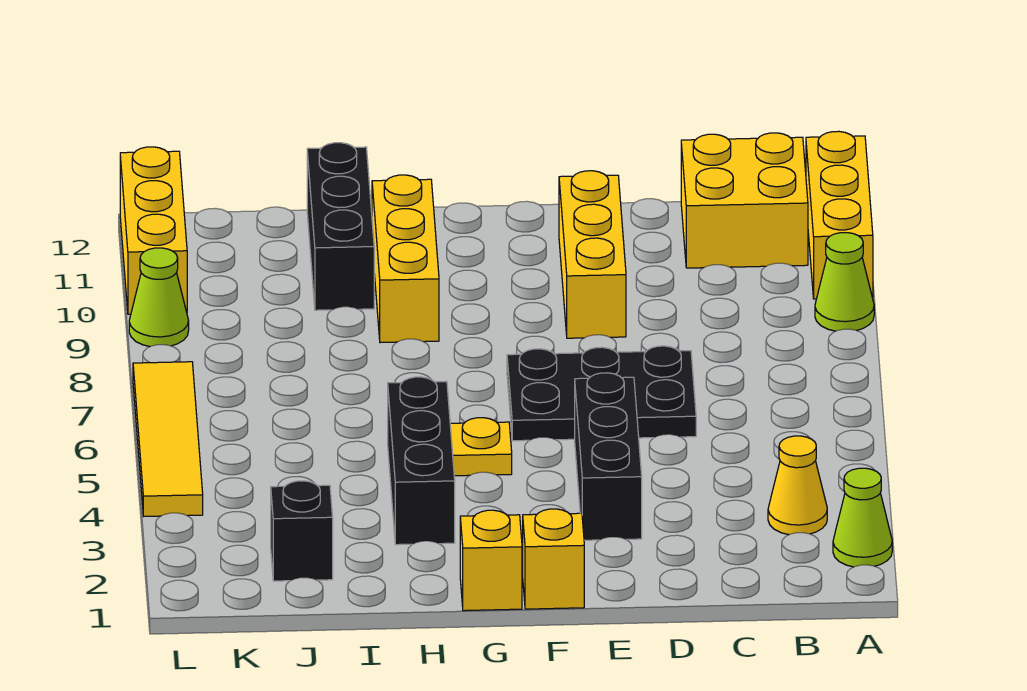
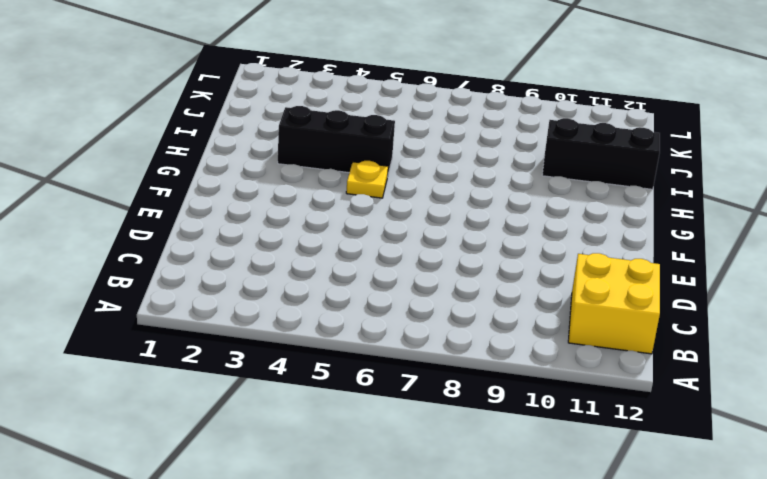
none -> lime cone A2 level 1
none -> lime cone A9 level 1
none -> yellow brick A10:A12 level 1

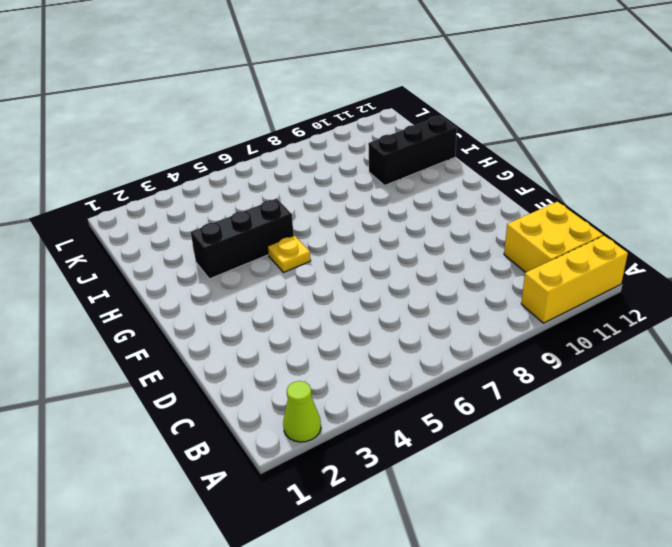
none -> lime cone A9 level 1
none -> yellow cone B3 level 1
none -> black plate D6:F7 level 1

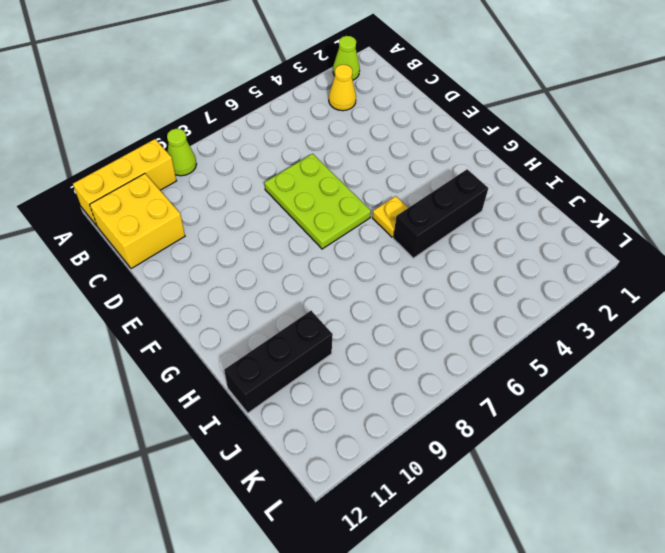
lime plate D6:F7 level 1 -> black plate D6:F7 level 1
none -> black brick E3:E5 level 1
none -> yellow brick E9:E11 level 1
none -> yellow brick F1 level 1

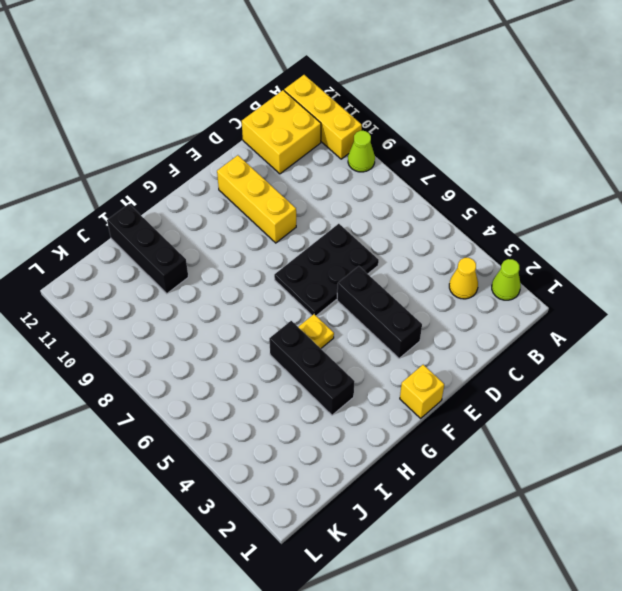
none -> yellow brick G1 level 1
none -> yellow brick H9:H11 level 1
none -> black brick J2 level 1

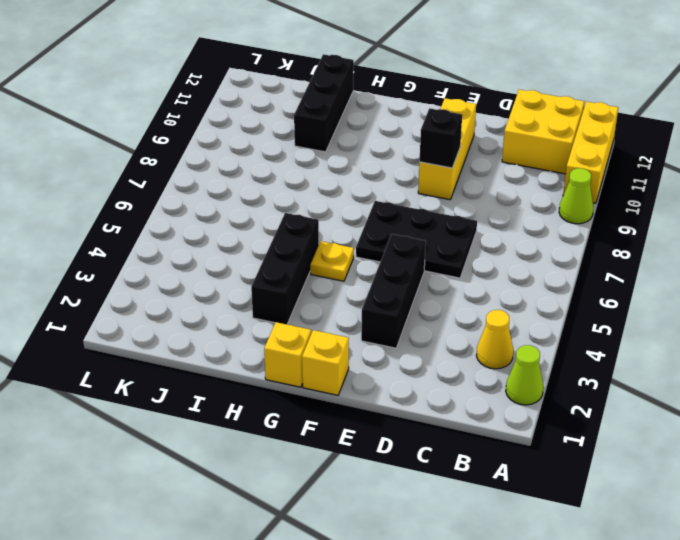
black brick E9 level 2 -> black brick J2 level 1
none -> yellow brick H9:H11 level 1
none -> yellow tile L4:L7 level 1
none -> lime cone L9 level 1

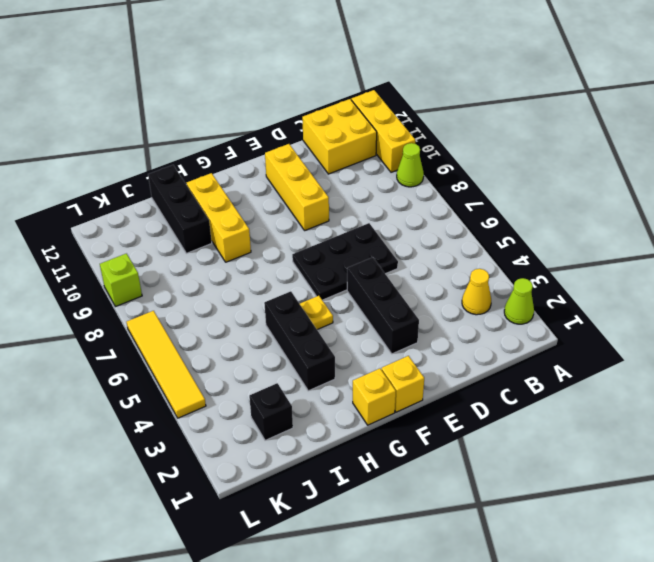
lime brick L9 level 1 -> lime cone L9 level 1
none -> yellow brick L10:L12 level 1

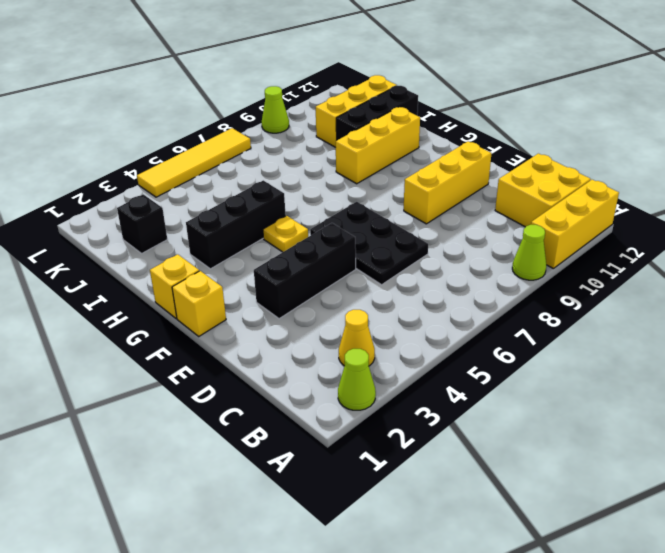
yellow brick J10:J12 level 1 -> yellow brick L10:L12 level 1

